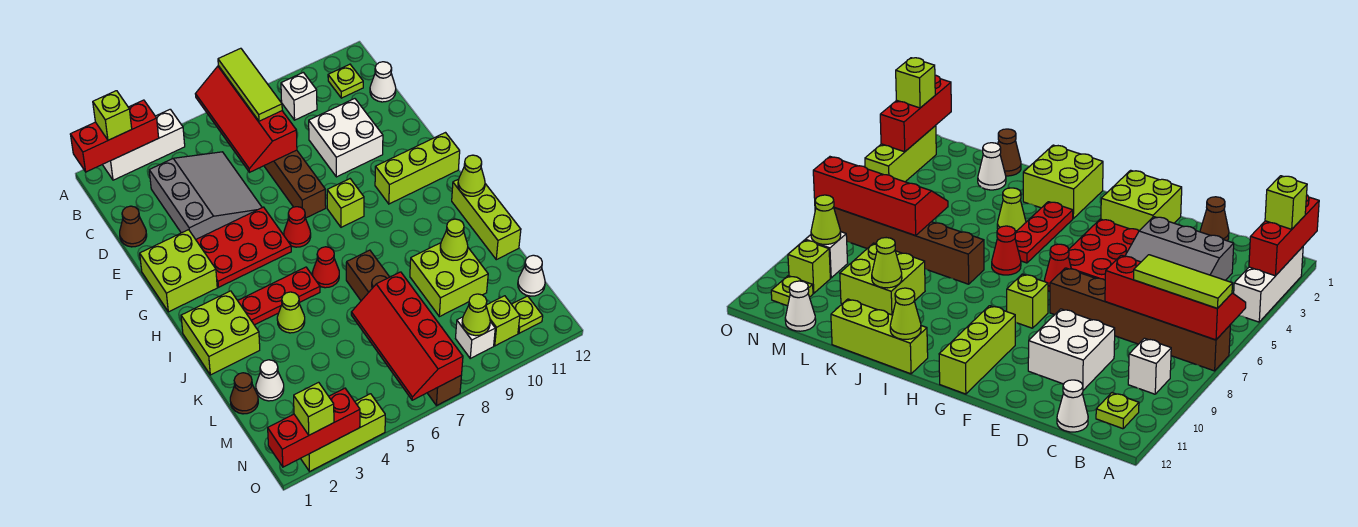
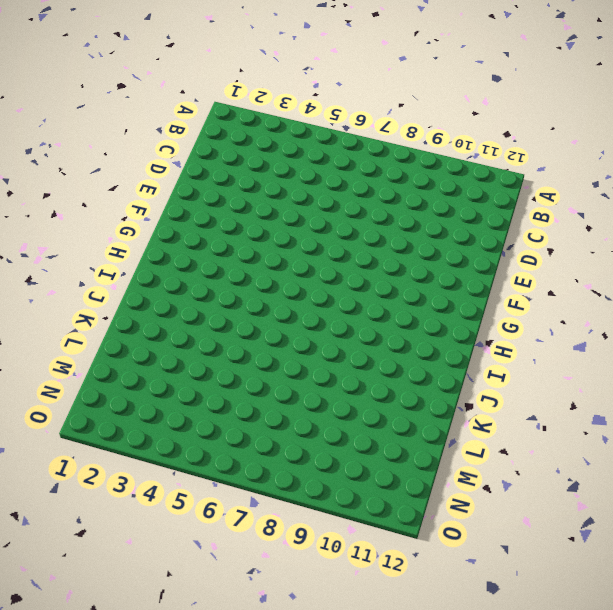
none -> white brick A2:A4 level 1
none -> brown brick A7:F7 level 1
none -> white brick B9 level 1
none -> lime plate B11 level 1

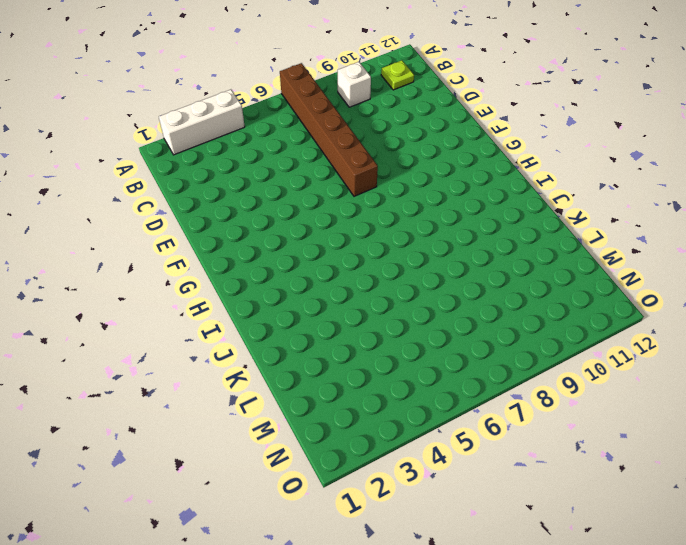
none -> grey slope C3:E5 level 1 top 3
none -> white cone C12 level 1
none -> brown cone D1 level 1
none -> white brick D9:E10 level 1

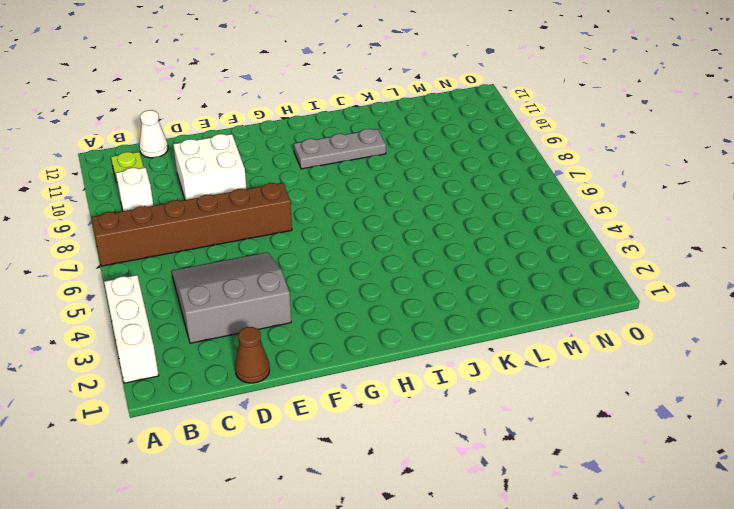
grey plate H10:J10 level 1 -> none
none -> lime brick F1:G2 level 1
none -> red plate F3:G5 level 1
none -> red cone G6 level 1
none -> lime brick G8 level 1

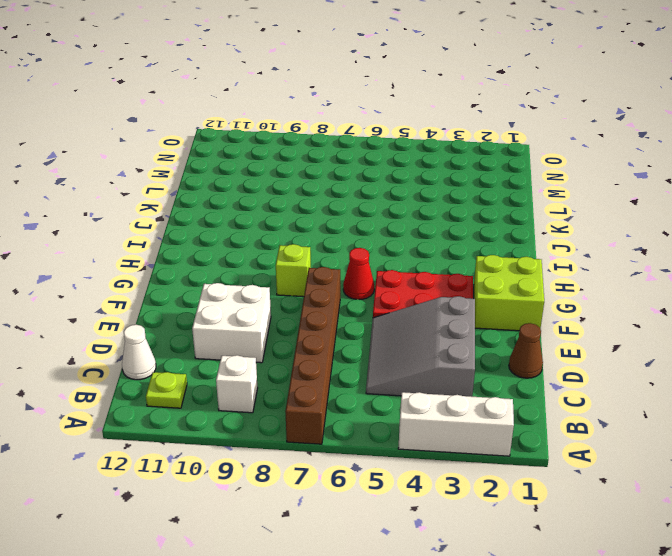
none -> lime brick G10:G12 level 1
none -> lime brick I1:J2 level 1
none -> red plate I3:I5 level 1
none -> red cone I6 level 1

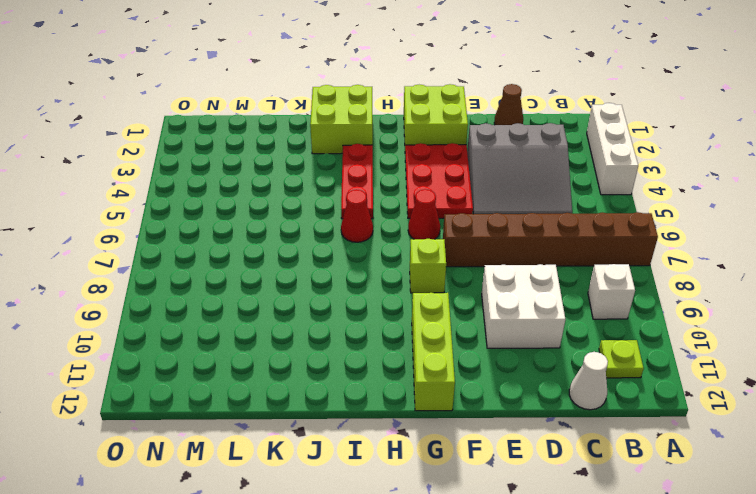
none -> lime brick I12:K12 level 1
none -> lime cone J4 level 1
none -> brown brick J7:O7 level 1
none -> lime brick K9:L10 level 1

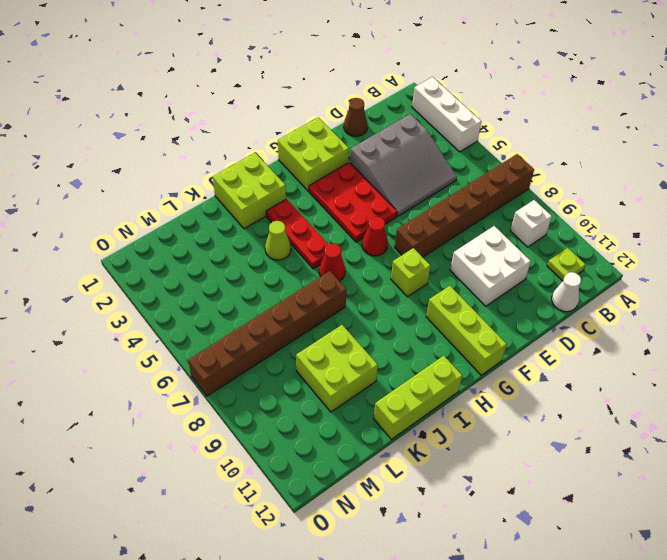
none -> brown cone L1 level 1
none -> white cone L2 level 1
none -> white cone M12 level 1
none -> white brick N9 level 1

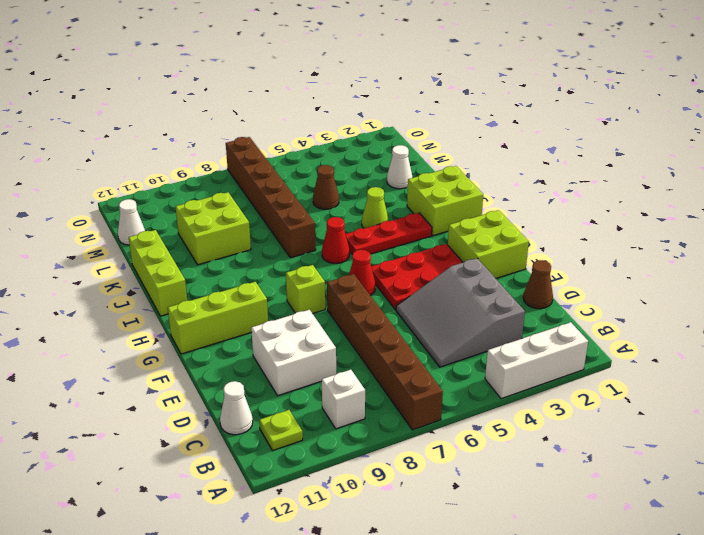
brown cone L5 level 1 -> brown cone L1 level 1
none -> white brick N9 level 1
none -> lime brick N10 level 1
none -> lime plate N11 level 1
none -> lime brick O2:O4 level 1

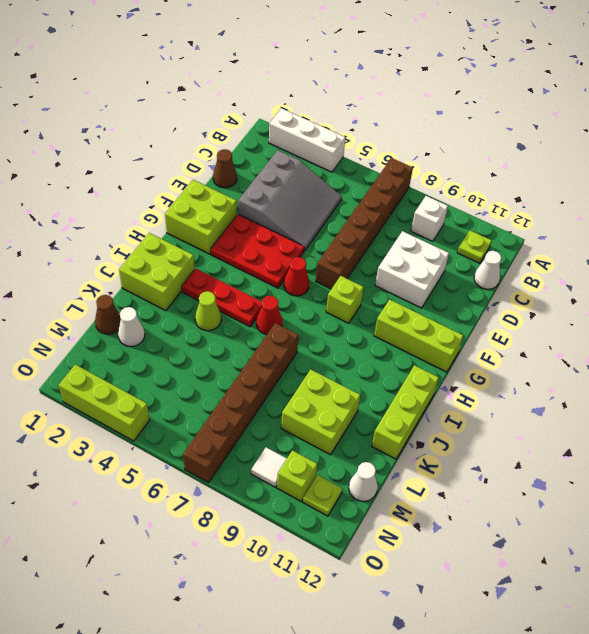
white tile N9 level 1 -> white brick N9 level 1
none -> red brick A1:A3 level 2
none -> red slope A6:D7 level 2 top 7
none -> lime cone I12 level 2
none -> lime cone K10 level 2

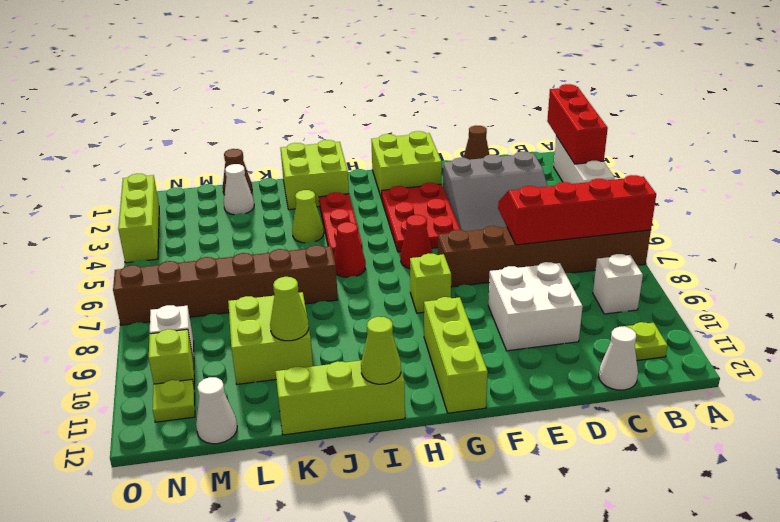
none -> red slope L6:O7 level 2 top 7
none -> lime cone N9 level 2
none -> red brick O1:O3 level 2
none -> lime brick A2 level 3

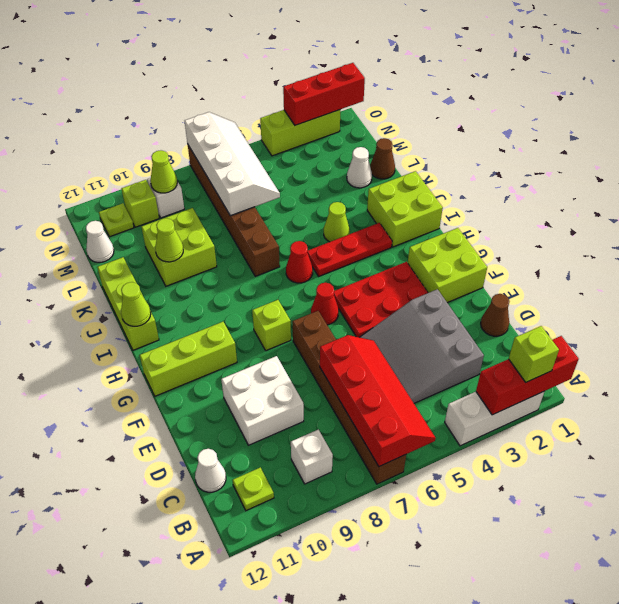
white slope L6:O7 level 2 top 7 -> red slope L6:O7 level 2 top 7
none -> lime tile A7:C7 level 3
none -> lime brick O2 level 3

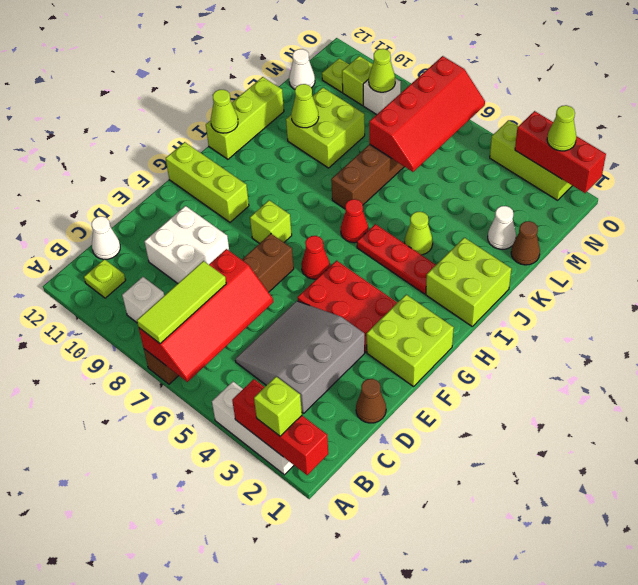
lime cone O2 level 3 -> lime brick O2 level 3

